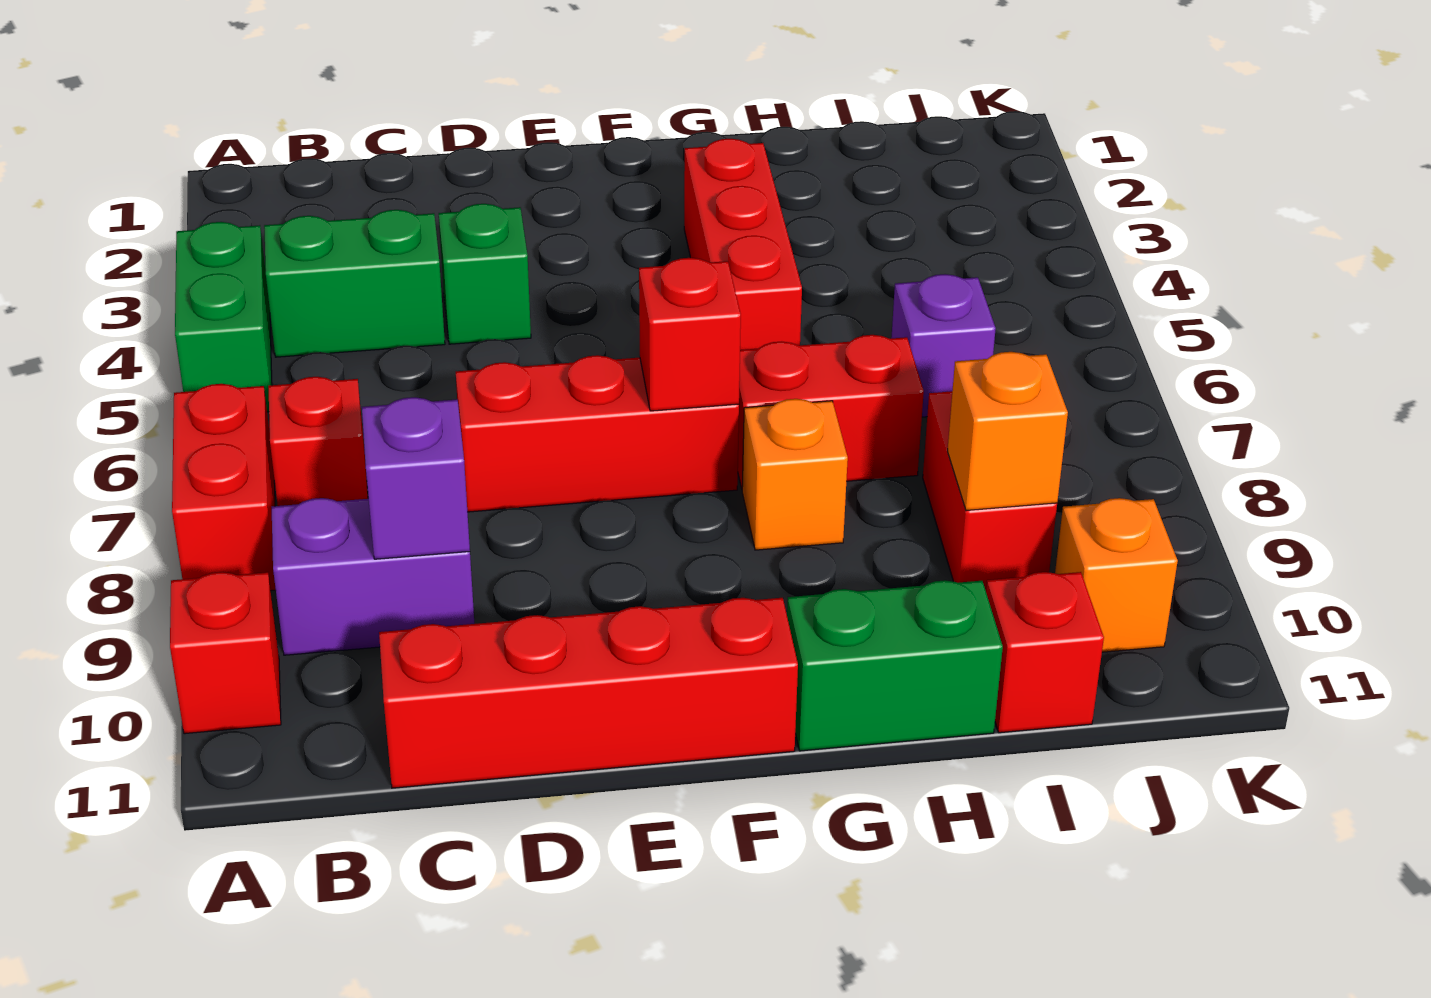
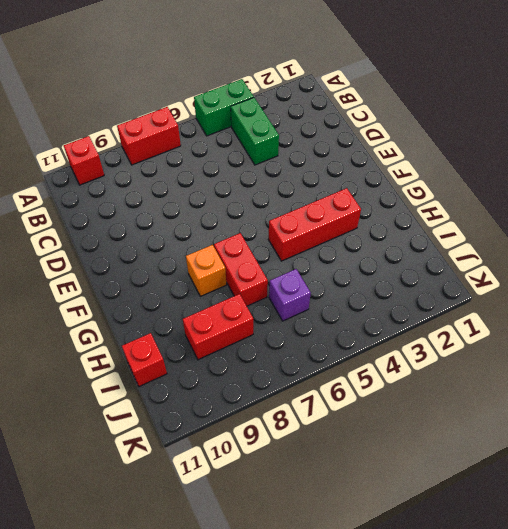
none -> red brick B7 level 1
none -> purple brick B9:C9 level 1
none -> red brick C11:F11 level 1

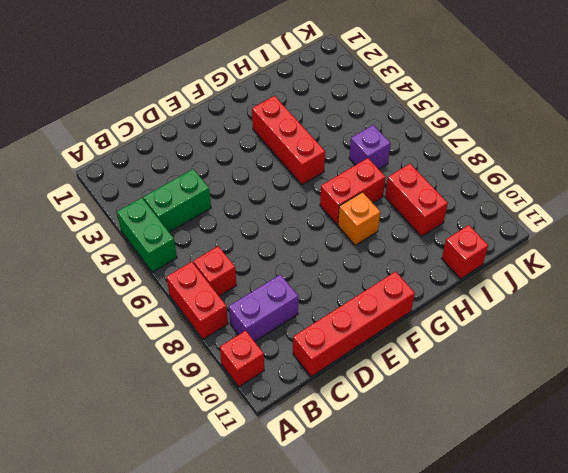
none -> green brick D4 level 1
none -> red brick D7:F7 level 1
none -> green brick G11:H11 level 1

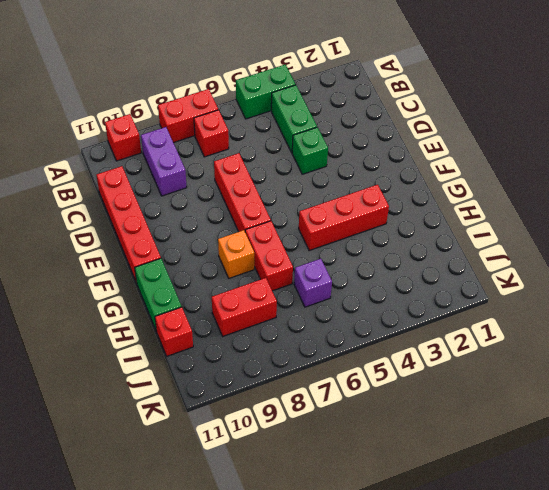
none -> orange brick J10 level 1
none -> purple brick C9 level 2
none -> red brick F7 level 2

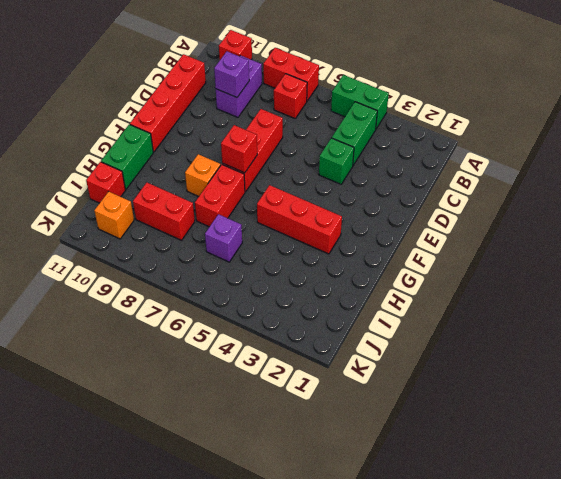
none -> orange brick I9 level 2

